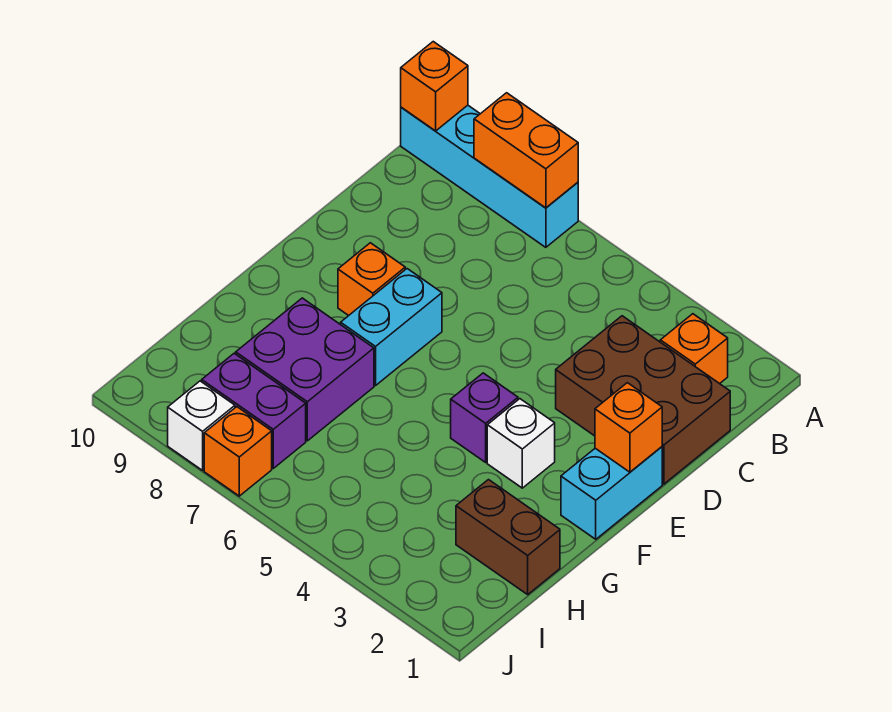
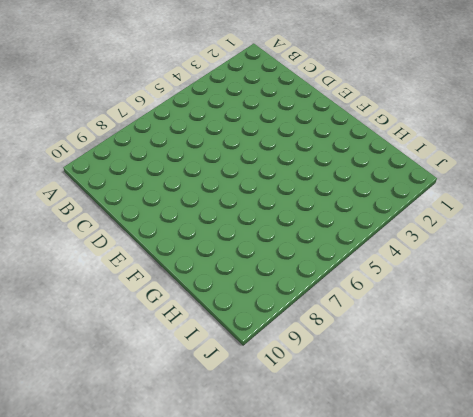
none -> cyan brick A7:A10 level 1
none -> orange brick B2 level 1
none -> brown brick C1:D3 level 1

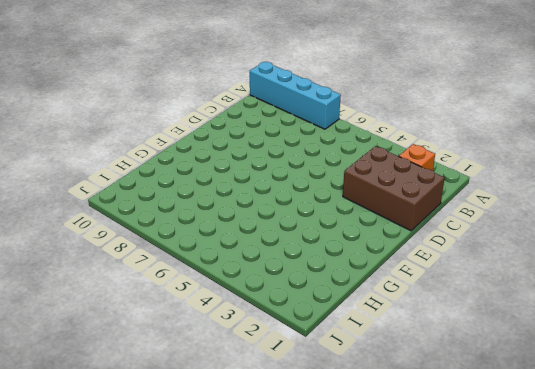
none -> cyan brick E1:F1 level 1
none -> cyan brick E7:F7 level 1
none -> orange brick E8 level 1

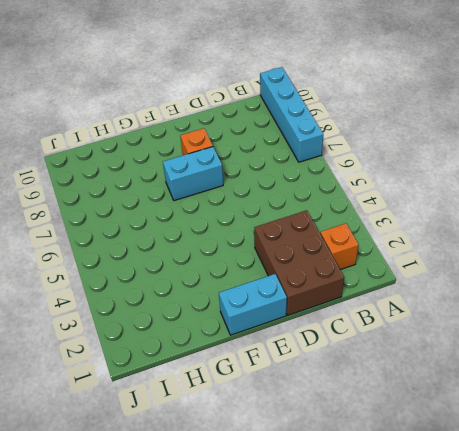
none -> white brick F3 level 1
none -> purple brick F4 level 1
none -> purple brick G7:H8 level 1

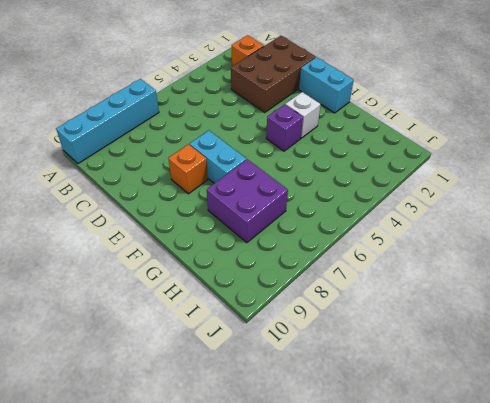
none -> brown brick H1:H2 level 1
none -> purple brick I7:I8 level 1
none -> orange brick J7 level 1

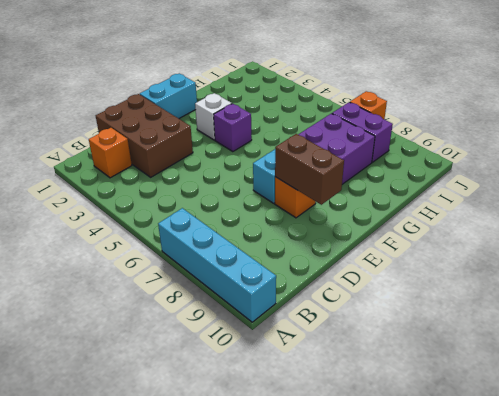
brown brick E8:E9 level 2 -> brown brick H1:H2 level 1
none -> white brick J8 level 1
none -> orange brick A7:A8 level 2
none -> orange brick A10 level 2

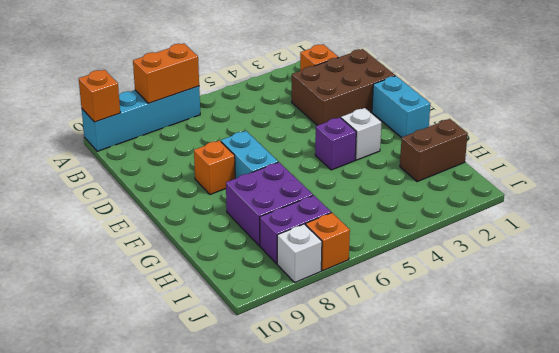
none -> orange brick E1 level 2

